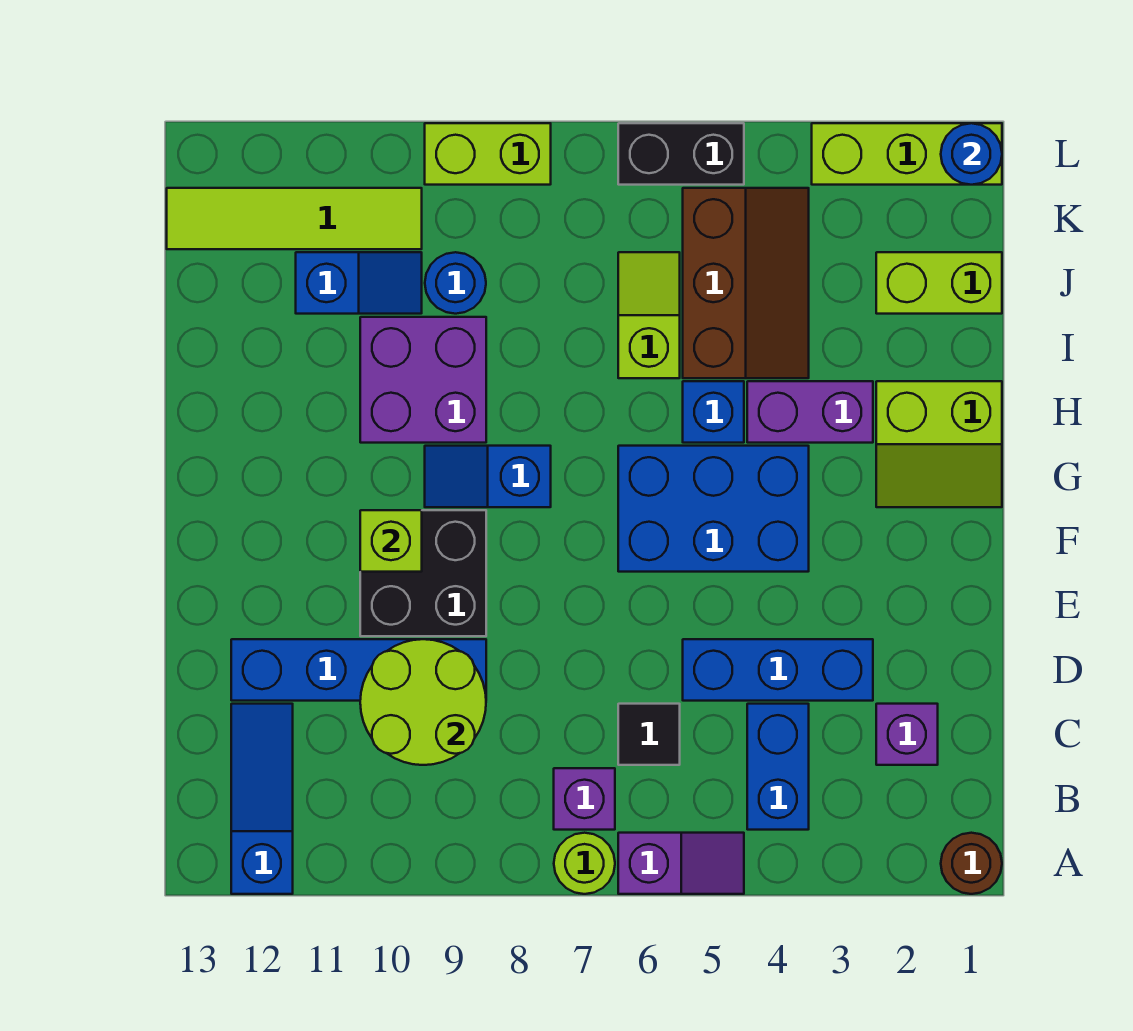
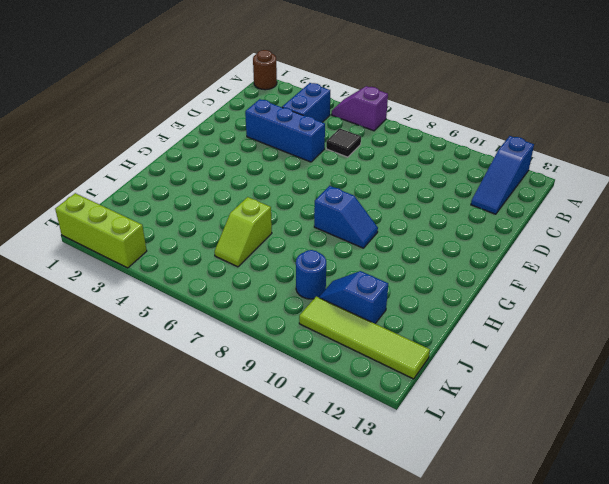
none -> lime round brick A7 level 1
none -> purple brick B7 level 1
none -> purple brick C2 level 1

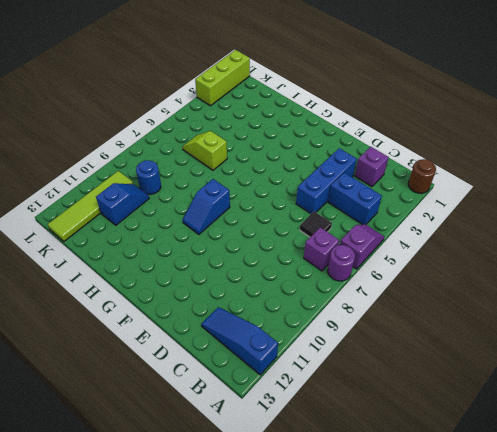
purple round brick A7 level 1 -> lime round brick A7 level 1
none -> blue brick D9:D12 level 1
none -> black brick E9:F10 level 1
none -> blue brick F4:G6 level 1

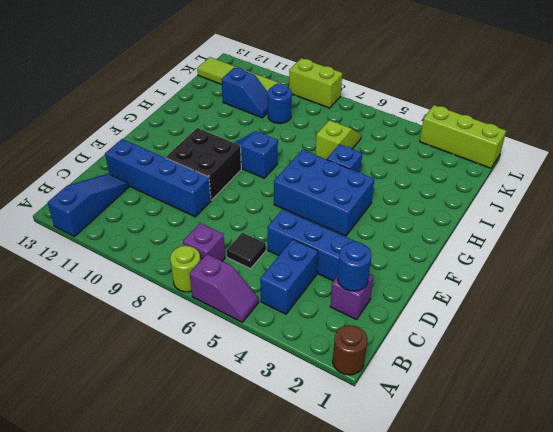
blue round brick C2 level 2 -> blue round brick L1 level 2
none -> lime slope G1:H2 level 1 top H
none -> purple brick H3:H4 level 1
none -> purple brick H9:I10 level 1

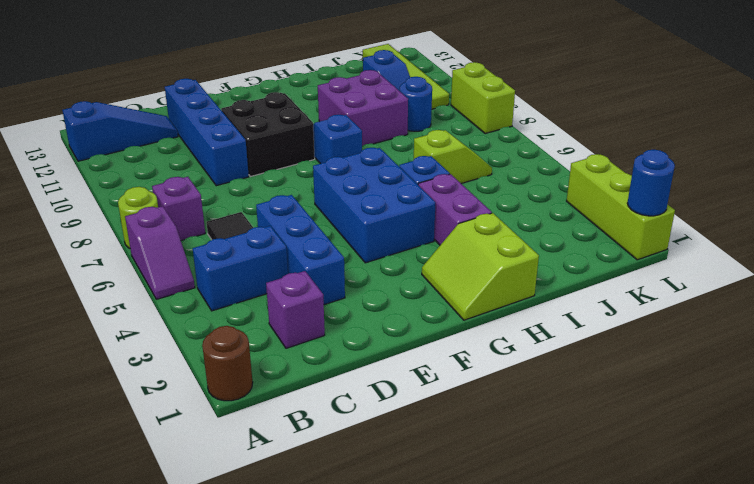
none -> brown slope I4:K5 level 1 top 5
none -> lime brick J1:J2 level 1
none -> black brick L5:L6 level 1

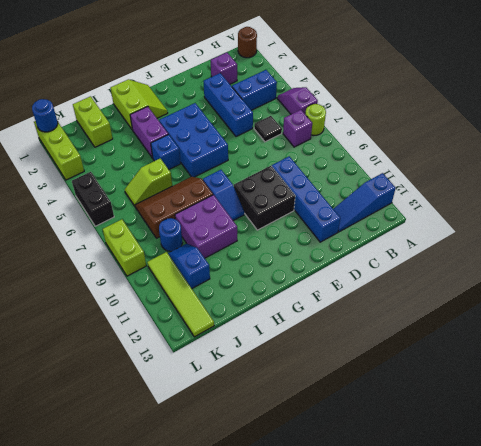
brown slope H7:J8 level 1 top 8 -> brown slope I4:K5 level 1 top 5
none -> lime round brick C9:D10 level 2
none -> lime brick F10 level 2

